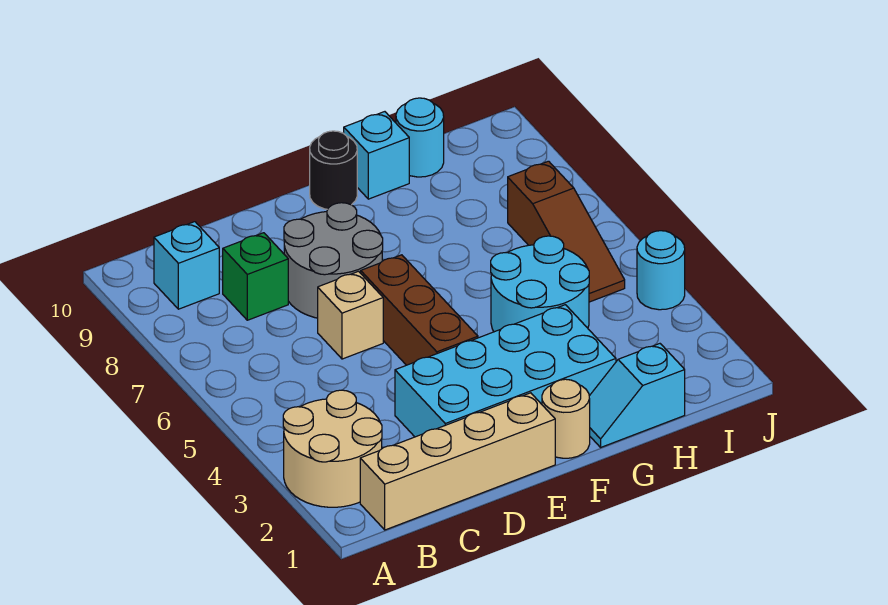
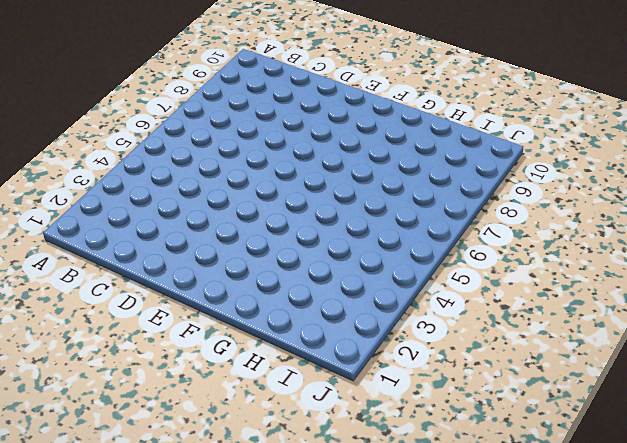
none -> tan round brick A2:B3 level 1
none -> tan brick B1:E1 level 1
none -> cyan brick B9 level 1

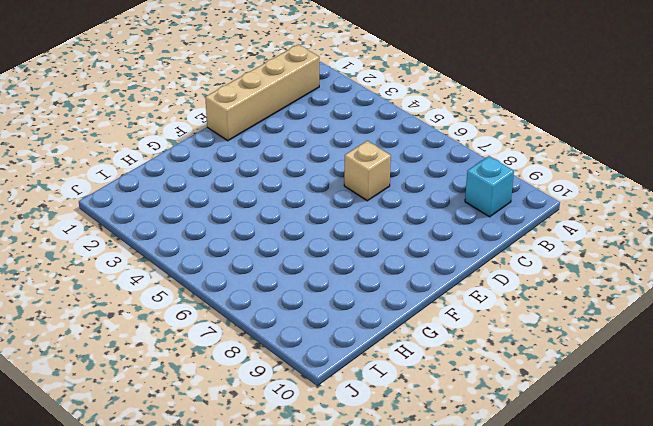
none -> tan round brick A2:B3 level 1
none -> green brick C8 level 1
none -> cyan brick D2:G3 level 1

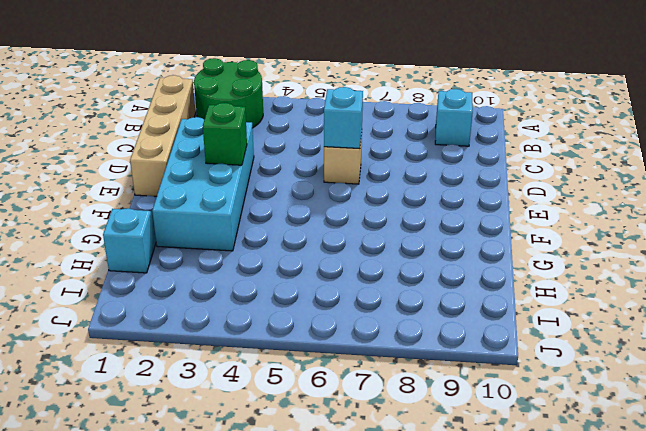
green round brick A2:B3 level 1 -> tan round brick A2:B3 level 1
cyan brick D6 level 2 -> cyan brick G10 level 1
green brick E3 level 2 -> green brick C8 level 1
none -> grey round brick D7:E8 level 1
none -> brown brick E4:E6 level 1
none -> tan round brick F1 level 1

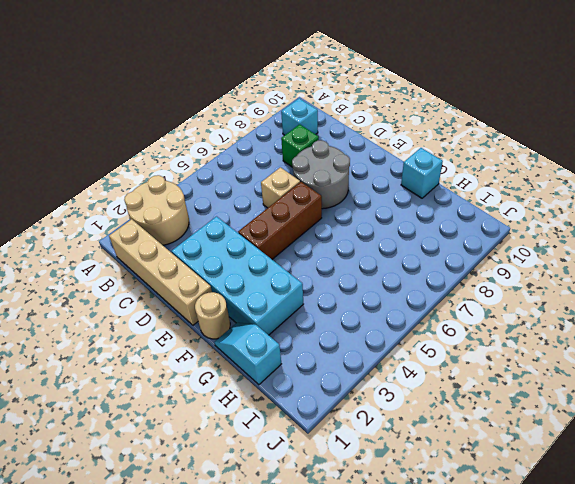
none -> black round brick F10 level 1
none -> cyan round brick G4:H5 level 1
none -> cyan round brick H10 level 1

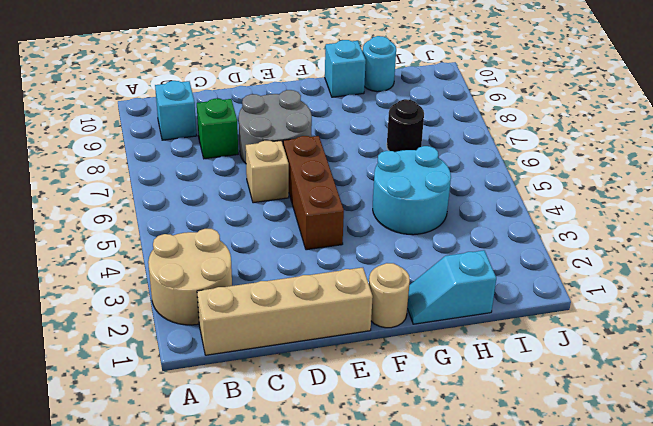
black round brick H7 level 1 -> black round brick F10 level 1
none -> cyan brick D2:G3 level 1
none -> brown slope I5:I7 level 1 top 7
none -> cyan round brick J4 level 1

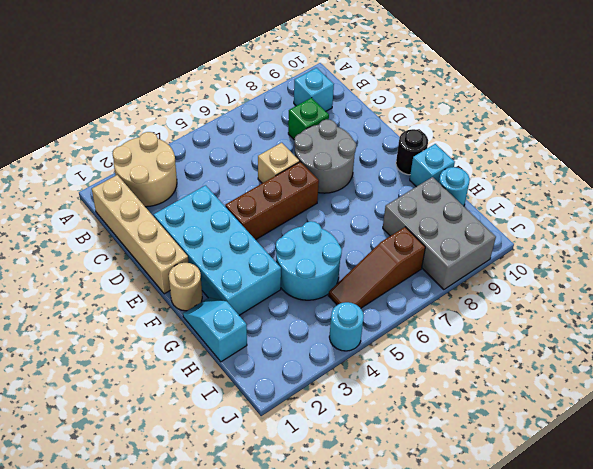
grey brick H8:J9 level 1 -> none

